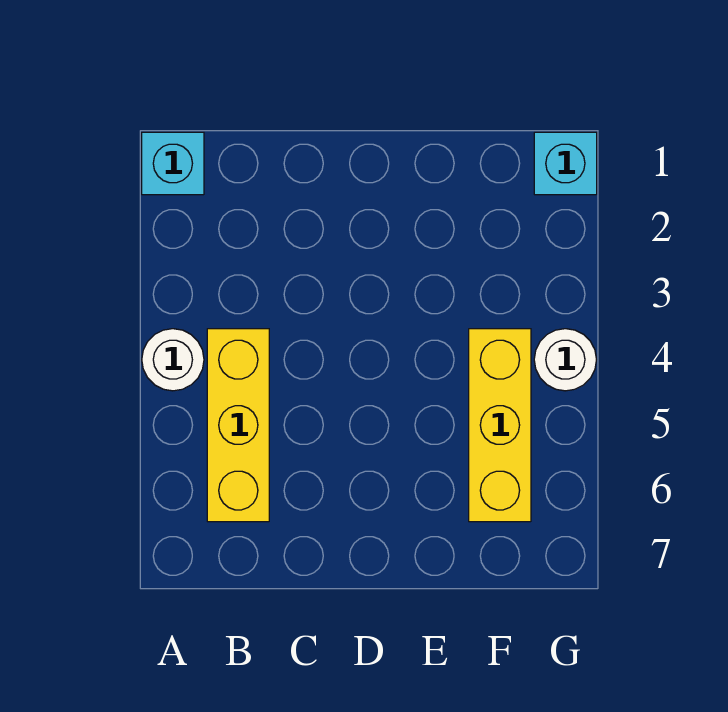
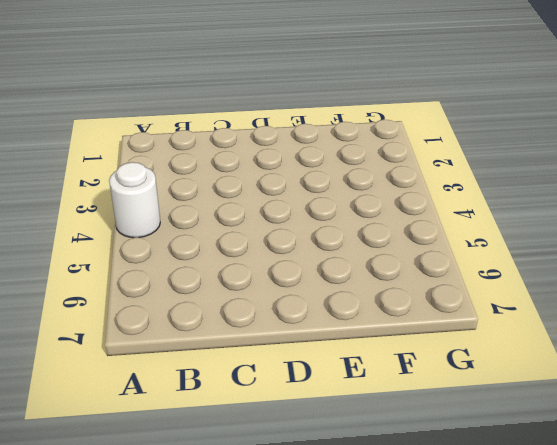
none -> cyan brick A1 level 1
none -> yellow brick B4:B6 level 1

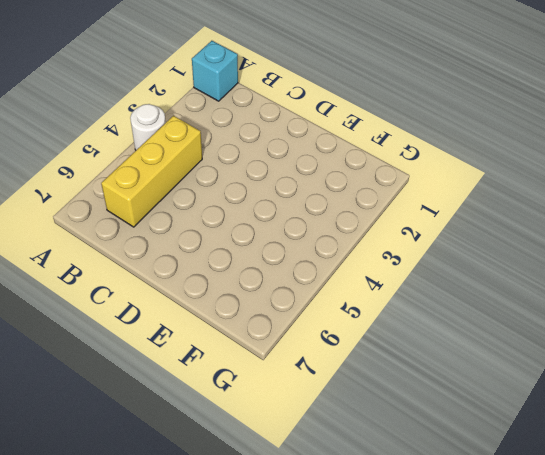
none -> yellow brick F4:F6 level 1
none -> cyan brick G1 level 1

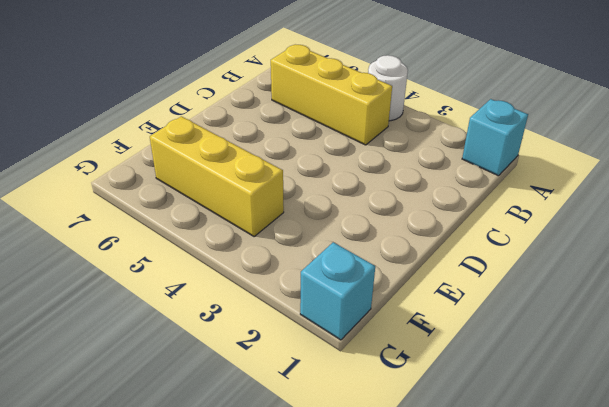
none -> white round brick G4 level 1

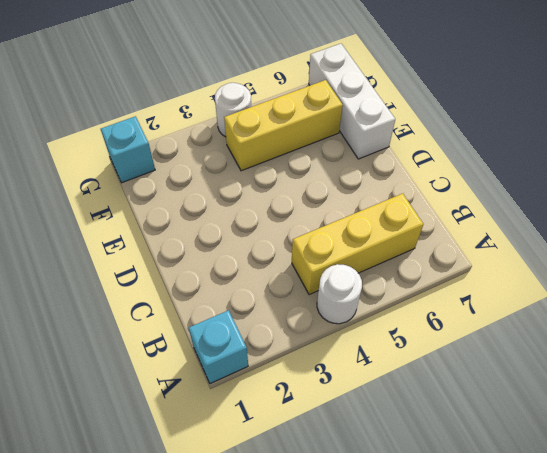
white brick E7:G7 level 1 -> none

